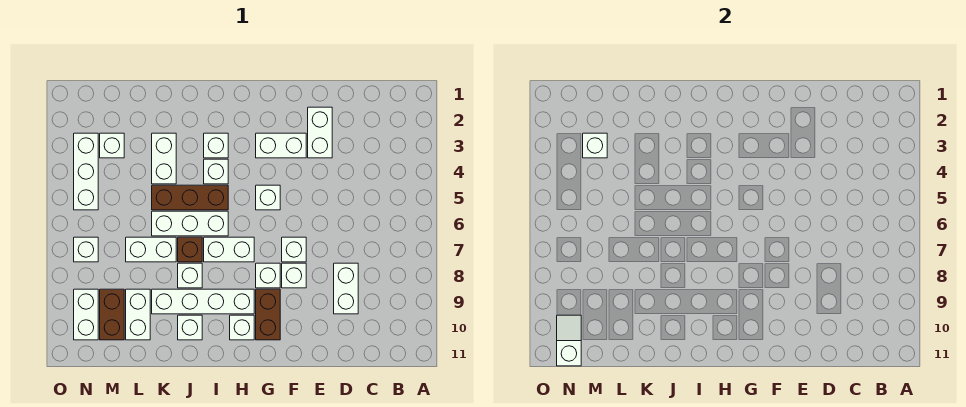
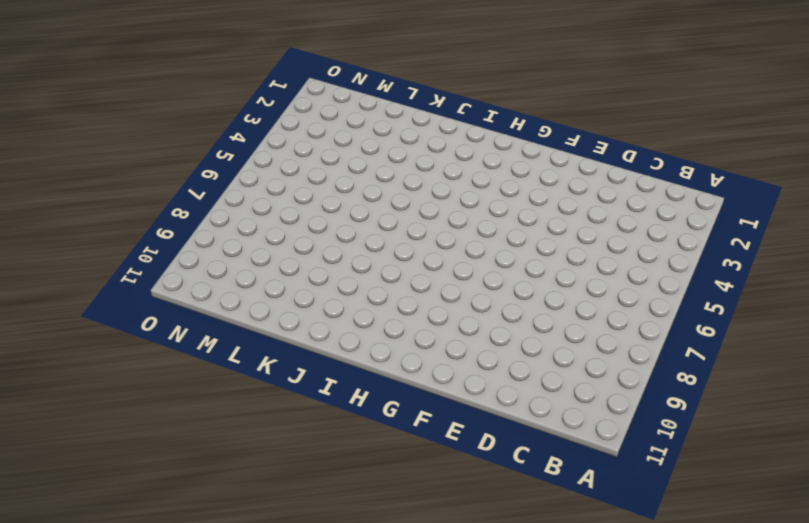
none -> white brick D8:D9 level 1
none -> white brick E2:E3 level 1
none -> white brick F3:G3 level 1

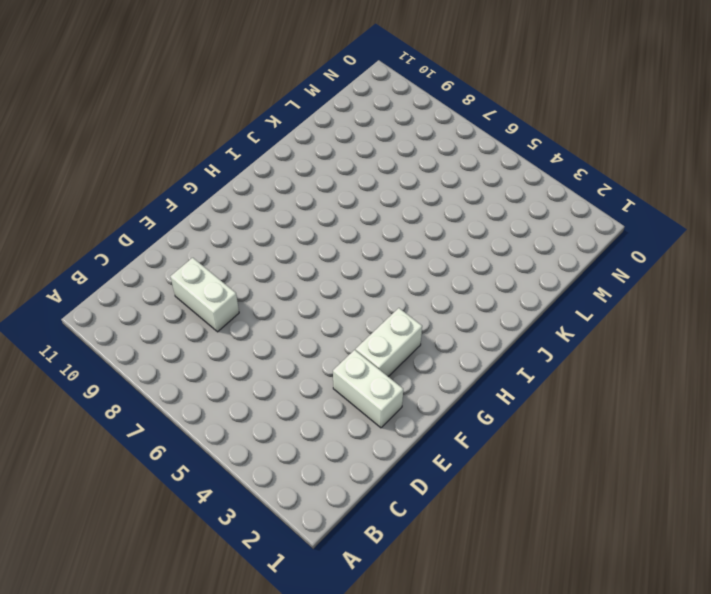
none -> white brick F7 level 1
none -> white brick F8 level 1
none -> white brick G5 level 1

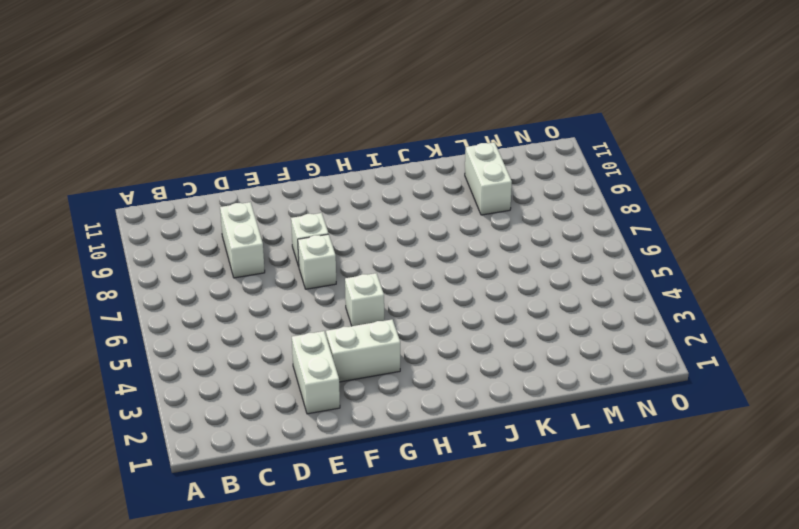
none -> white brick G8 level 1
none -> brown brick G9:G10 level 1
none -> white brick H7:I7 level 1

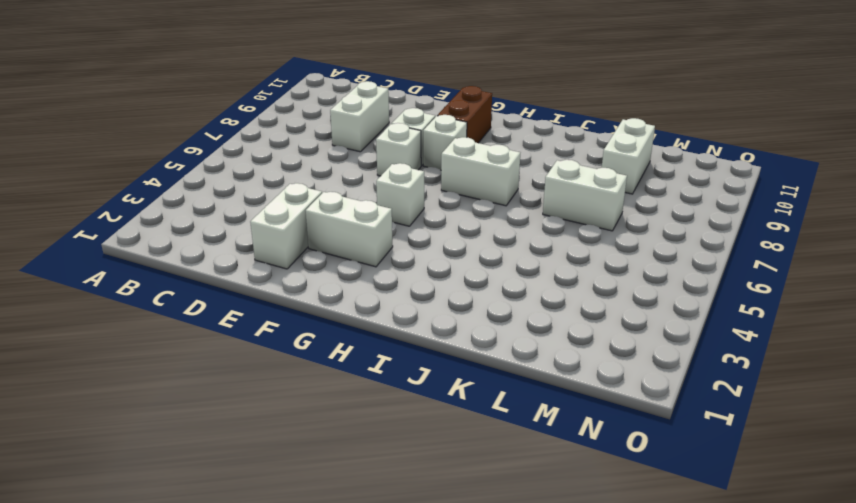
none -> white brick H9:K9 level 1
none -> white brick H10 level 1
none -> white brick I3 level 1

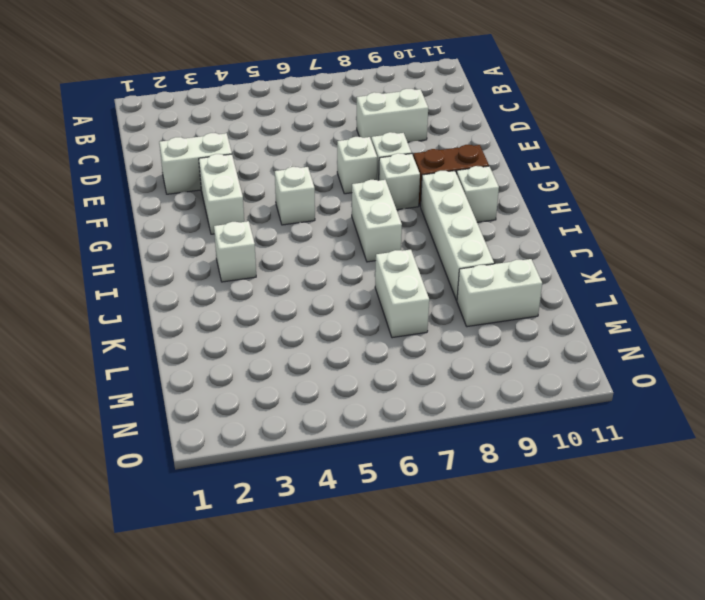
none -> white brick I4 level 1
none -> brown brick I5:K5 level 1
none -> white brick I6:K6 level 1

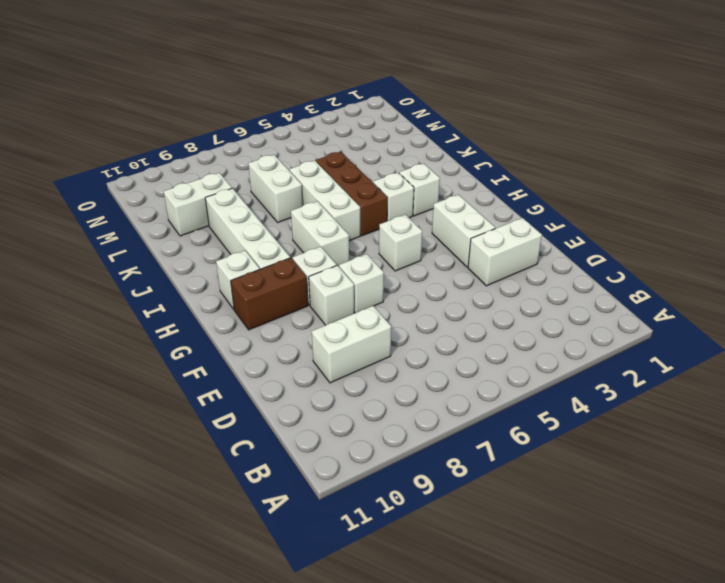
none -> brown brick J7 level 1
none -> white brick J8 level 1
none -> white brick J10 level 1

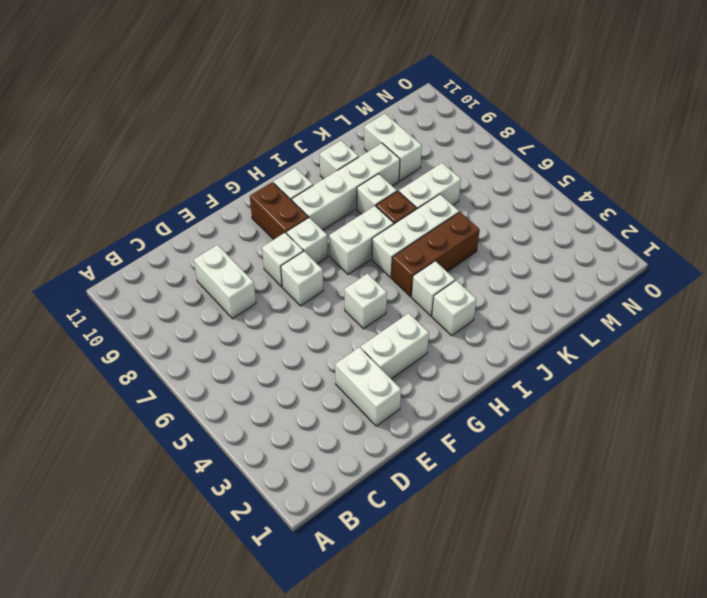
none -> white brick K3:K4 level 1
none -> white brick M3 level 1
none -> brown brick M9:M10 level 1

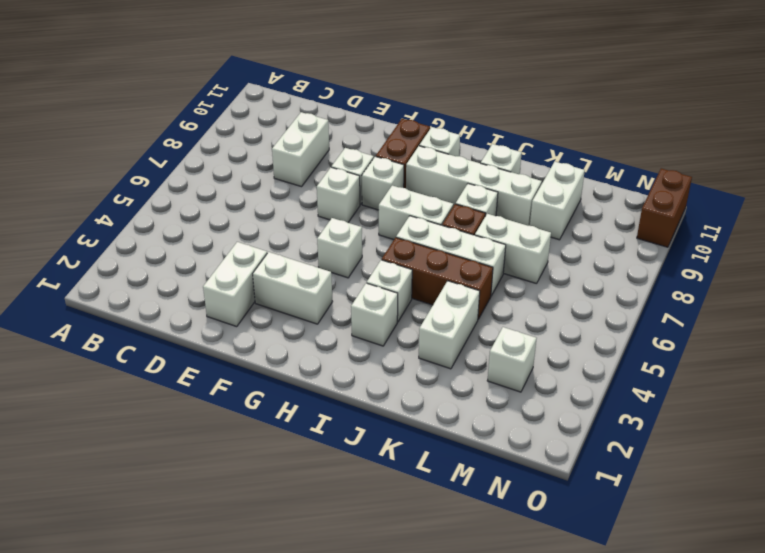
brown brick O10:O11 level 1 -> brown brick M9:M10 level 1
none -> white brick N3:N5 level 1
none -> white brick N7 level 1
none -> white brick N9:N10 level 1

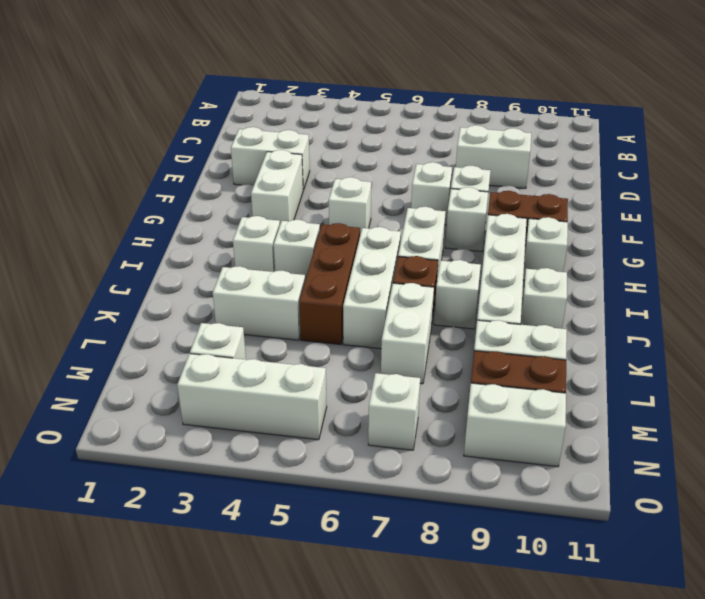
none -> white brick M3 level 2
none -> white slope N10:N11 level 2 top 11

